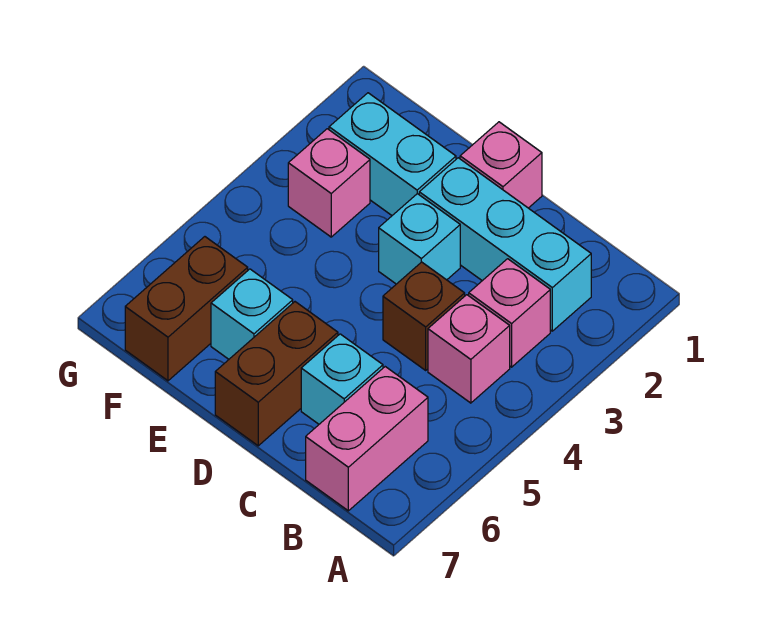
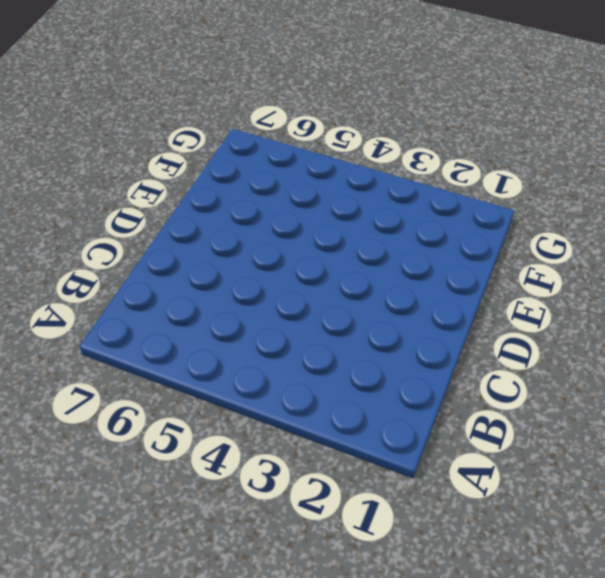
none -> cyan brick B2:D2 level 1
none -> pink brick B3 level 1
none -> pink brick B4 level 1

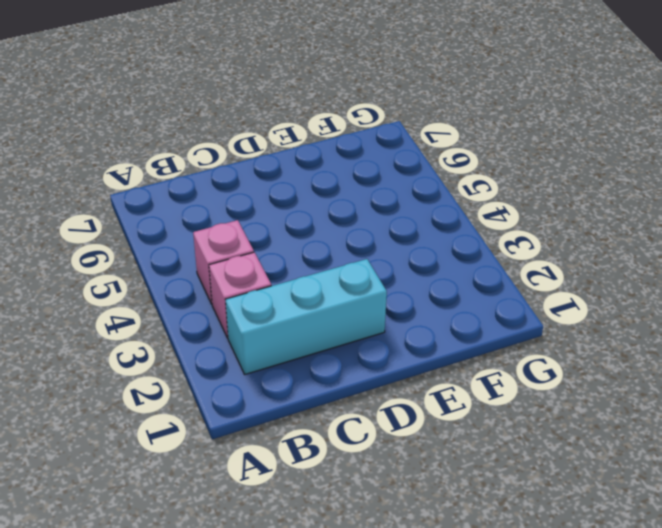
none -> pink brick B6:B7 level 1
none -> brown brick C4 level 1
none -> cyan brick C6 level 1

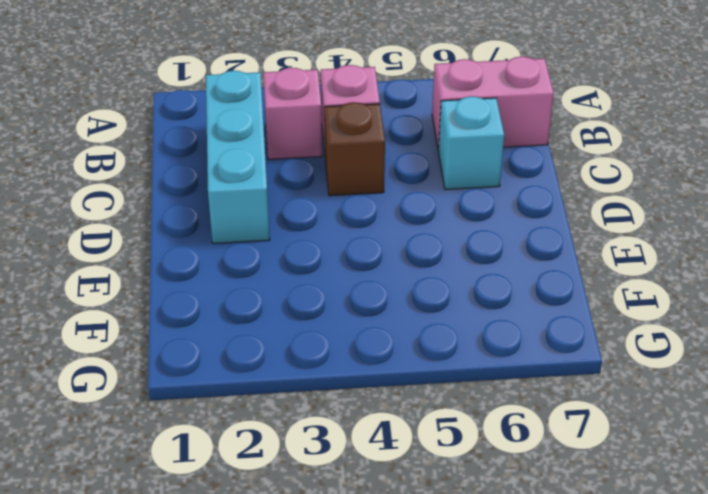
none -> pink brick D1 level 1
none -> cyan brick D3 level 1
none -> brown brick D6:D7 level 1

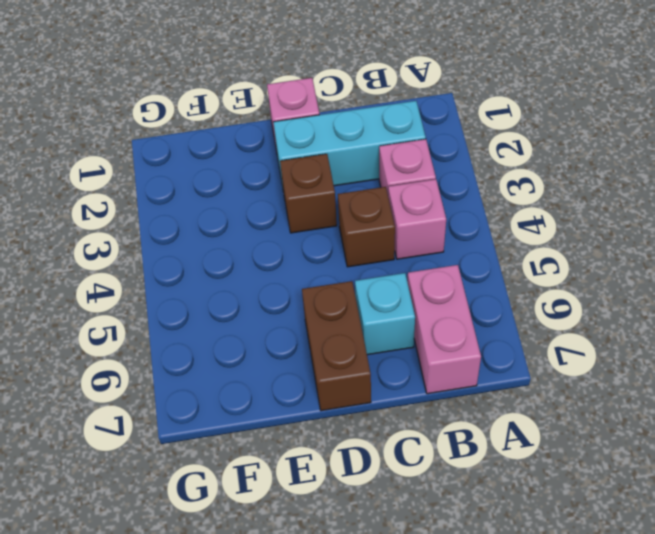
brown brick D3 level 1 -> cyan brick D3 level 1
none -> cyan brick E2:F2 level 1
none -> cyan brick E6 level 1
none -> pink brick F3 level 1

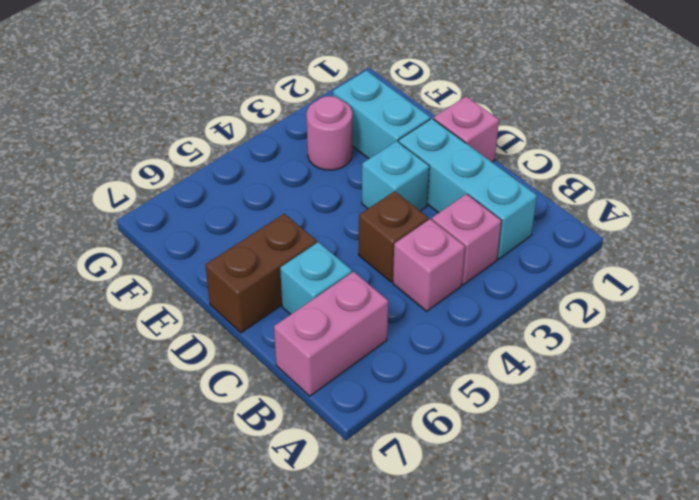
pink round brick F3 level 1 -> pink brick F3 level 1
none -> cyan brick E6 level 1
none -> brown brick F6:F7 level 1

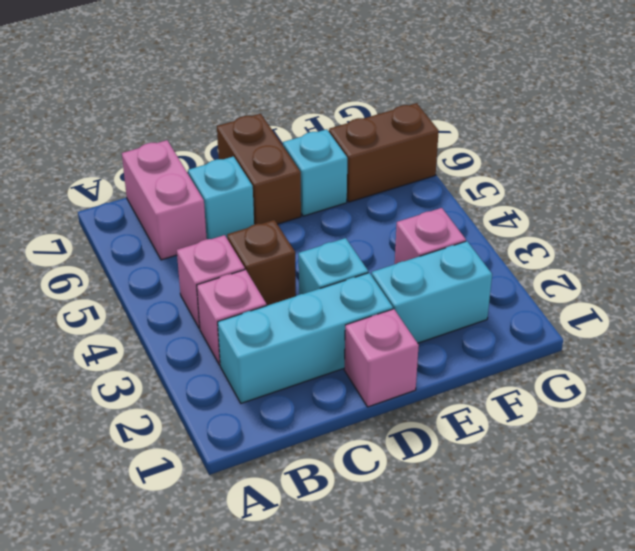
brown brick F6:G6 level 1 -> brown brick F6:F7 level 1

